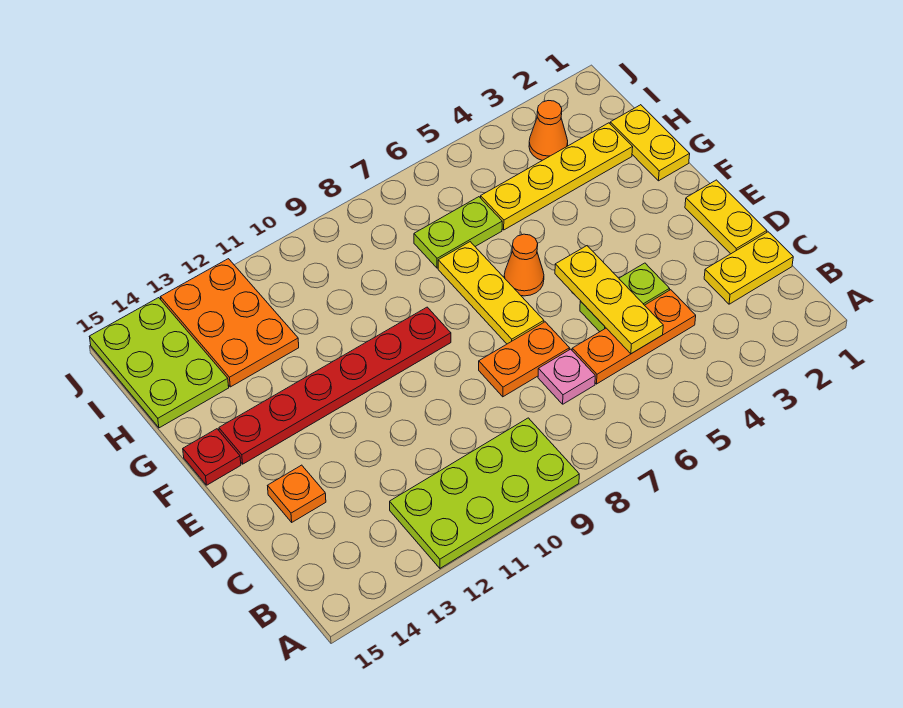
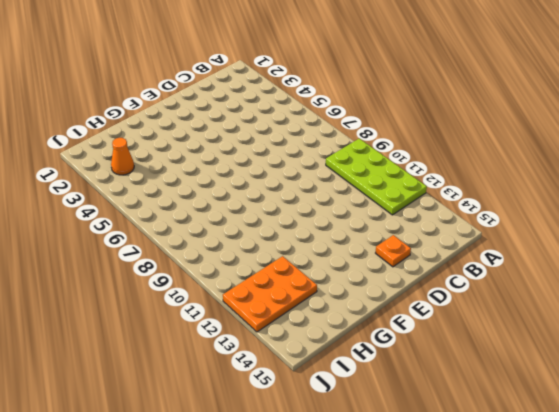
none -> yellow plate C1:C2 level 1
none -> orange plate C4:C6 level 1
none -> pink plate C7 level 1

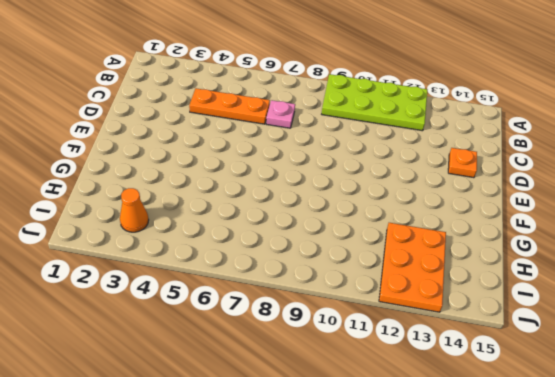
none -> yellow plate C1:C2 level 1
none -> yellow plate D1:E1 level 1
none -> lime plate D4:D5 level 1

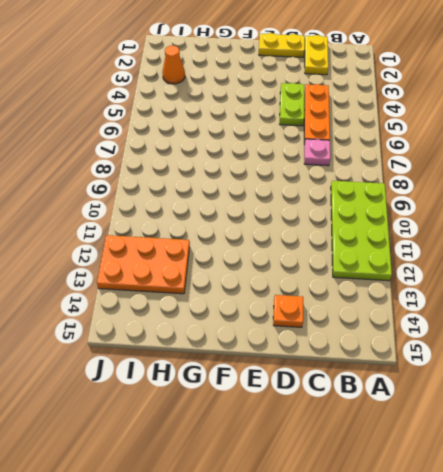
none -> orange plate D7:D8 level 1
none -> yellow plate E7:G7 level 1
none -> orange cone F6 level 1

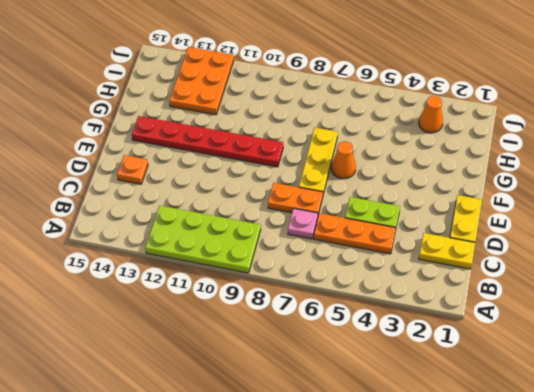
none -> red plate F15 level 1
none -> yellow plate G1:H1 level 1
none -> yellow plate H2:H5 level 1

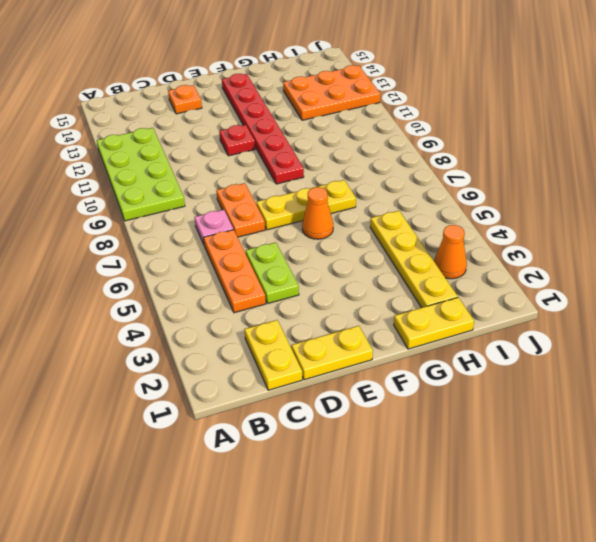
red plate E11 level 1 -> red plate F15 level 1
none -> lime plate H6:H7 level 1
none -> lime plate H14:J15 level 1
none -> yellow plate C5:E5 level 2

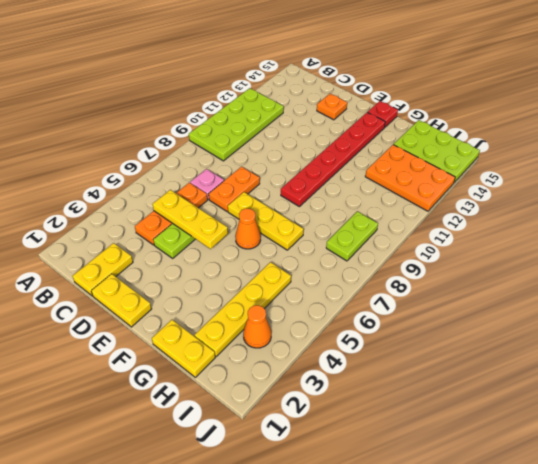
lime plate I8:I9 level 1 -> lime plate H6:H7 level 1

